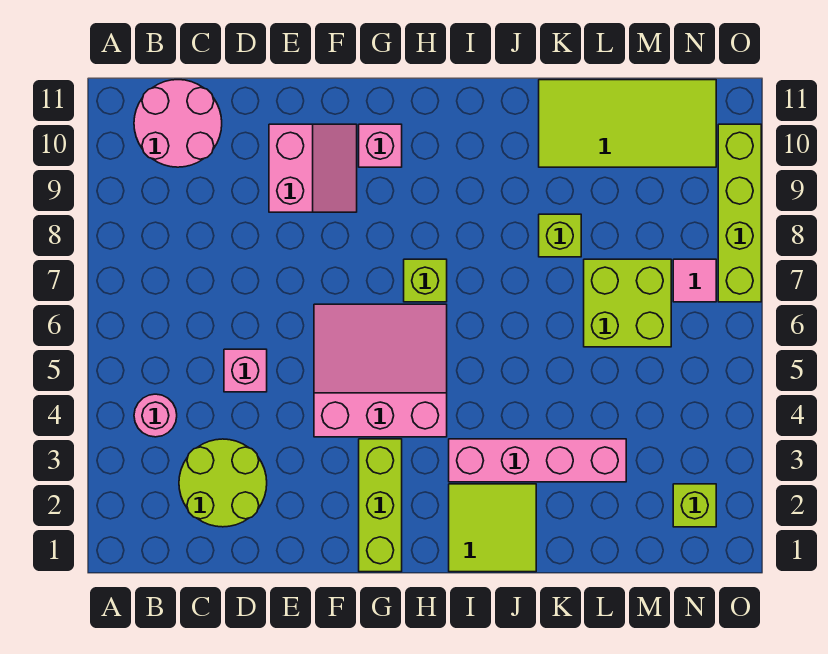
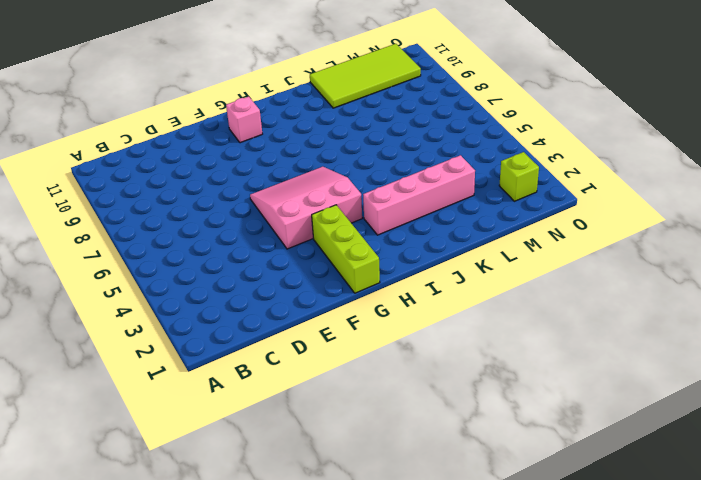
none -> pink round brick B4 level 1
none -> pink round brick B10:C11 level 1
none -> lime round brick C2:D3 level 1

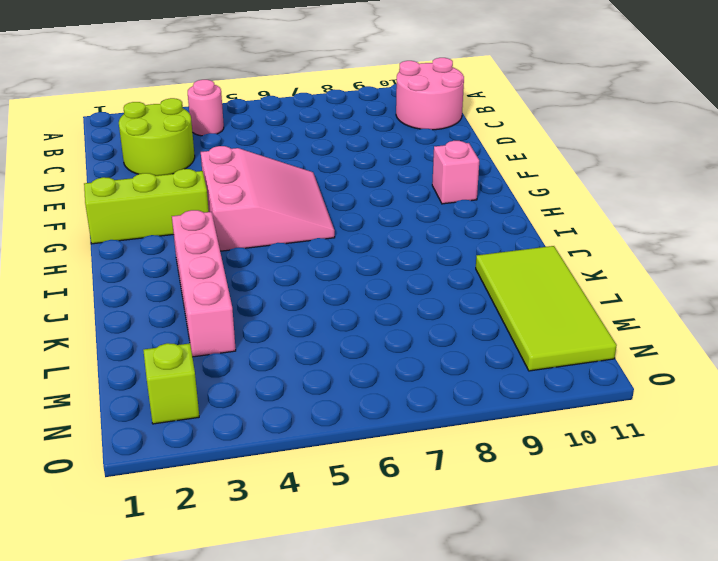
none -> pink brick D5 level 1
none -> pink slope E9:F10 level 1 top E
none -> lime brick H7 level 1

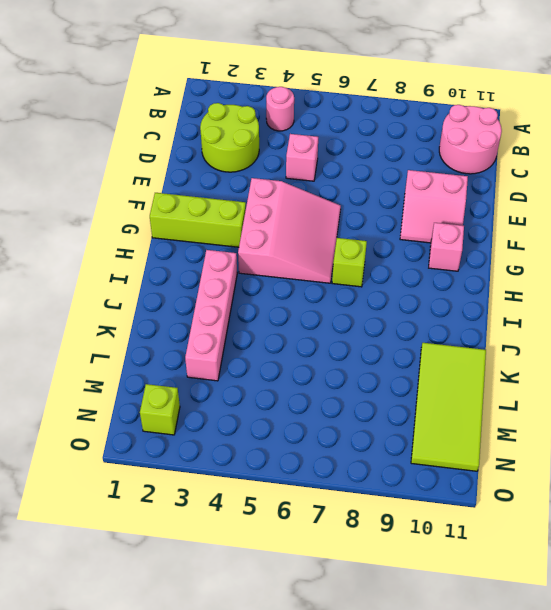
none -> lime tile I1:J2 level 1
none -> lime brick K8 level 1
none -> lime brick L6:M7 level 1

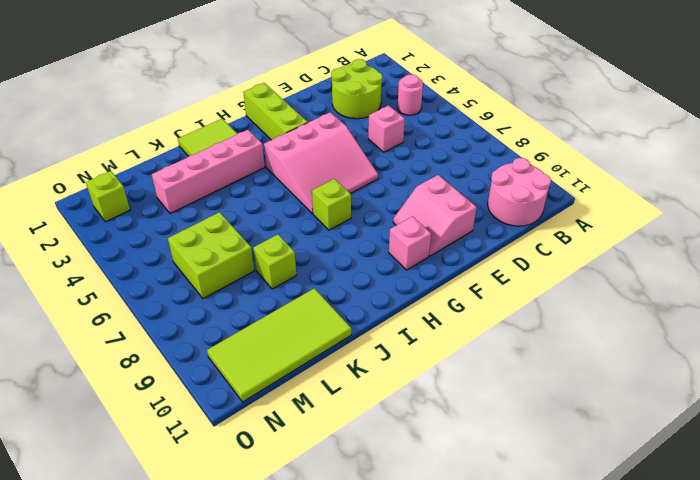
none -> pink tile N7 level 1
none -> lime brick O7:O10 level 1

